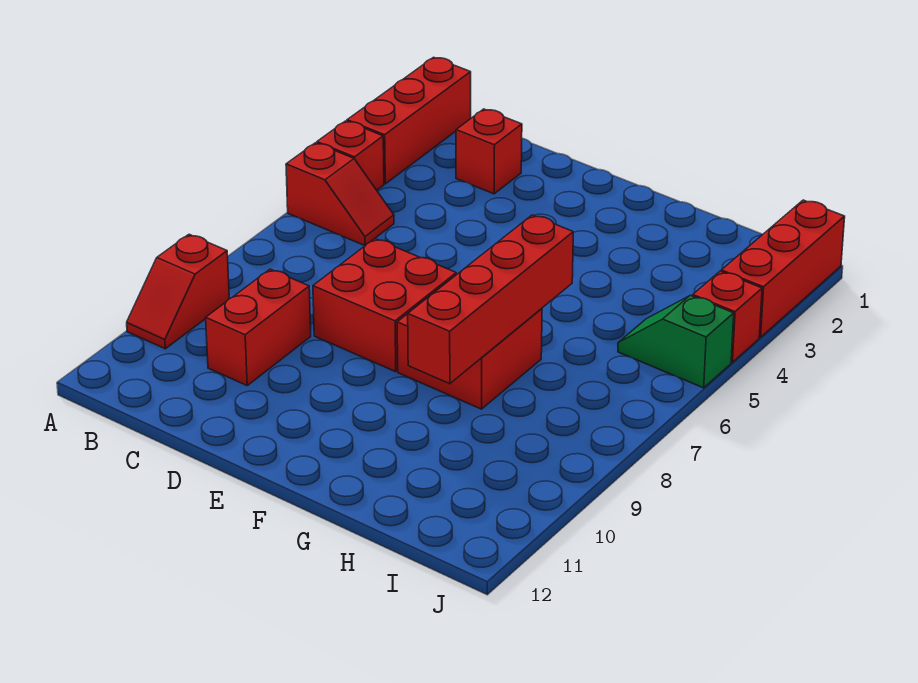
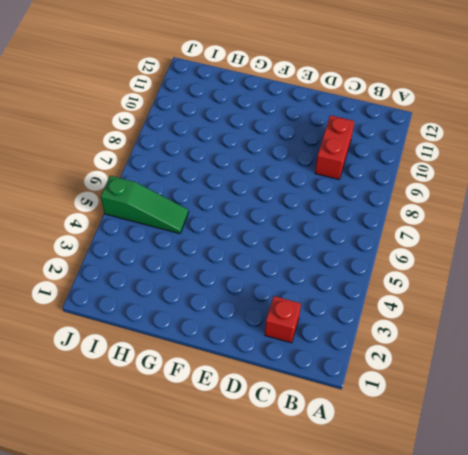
green slope H5:J5 level 1 top J -> green slope I5:J5 level 1 top J
none -> red brick A1:A3 level 1
none -> red brick A4 level 1
none -> red slope A5:B5 level 1 top A

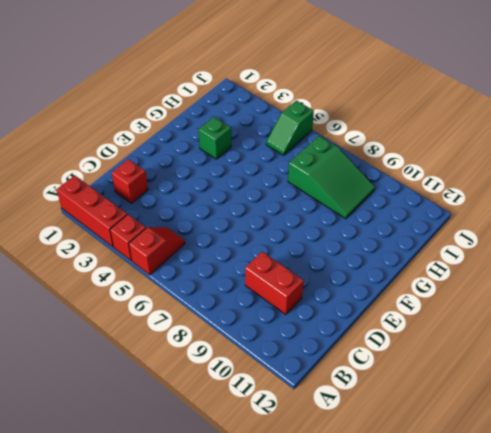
green brick G3 level 1 -> none
green slope H7:I9 level 1 top 7 -> none
none -> red slope A9:A10 level 1 top 9
none -> red brick D7:E8 level 1
none -> red brick F7:G8 level 1

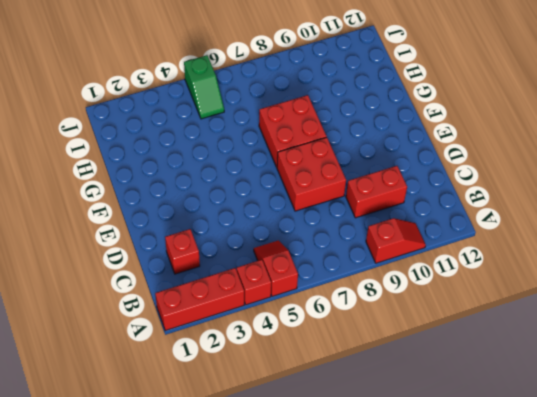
none -> red brick J1:J3 level 1
none -> red brick J4 level 1
none -> red brick G6:G9 level 2

